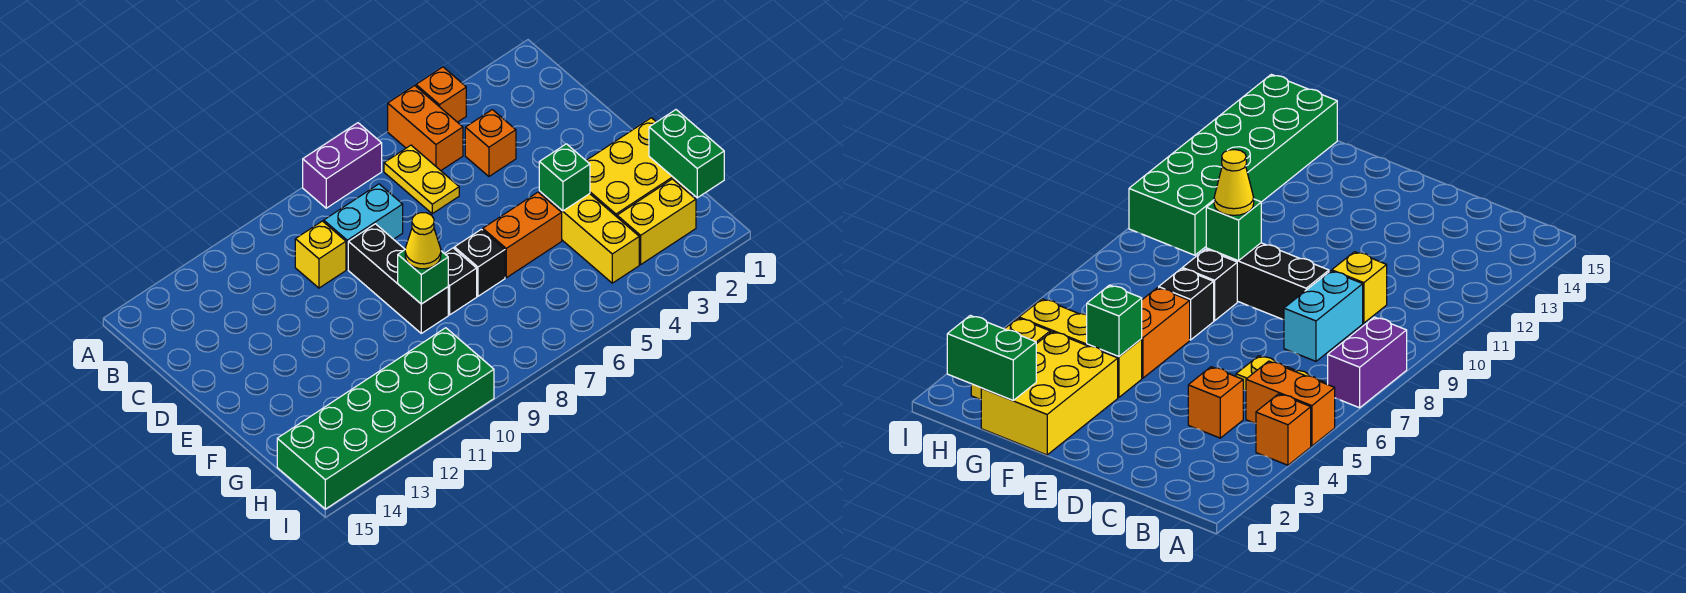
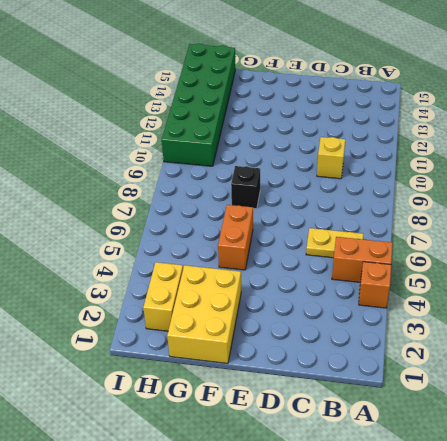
none -> purple brick A7:A8 level 1
none -> orange brick C4 level 1
none -> cyan brick C8:C9 level 1

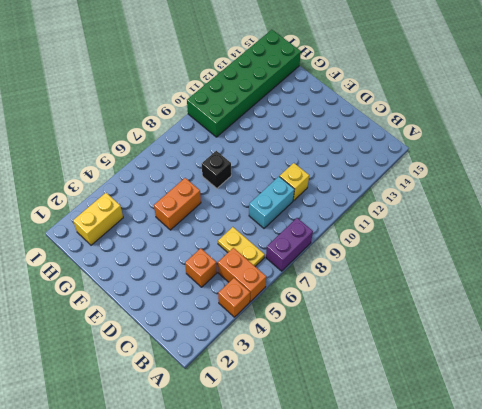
none -> black brick D9:F9 level 1
none -> yellow brick F1:G3 level 1
none -> yellow brick F4:H4 level 1

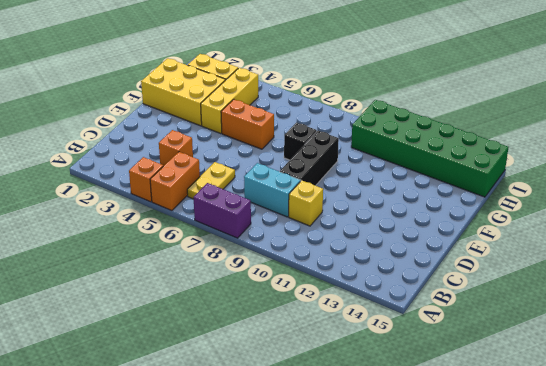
none -> black brick F7 level 1
none -> green brick F4 level 2
none -> green brick F9 level 2

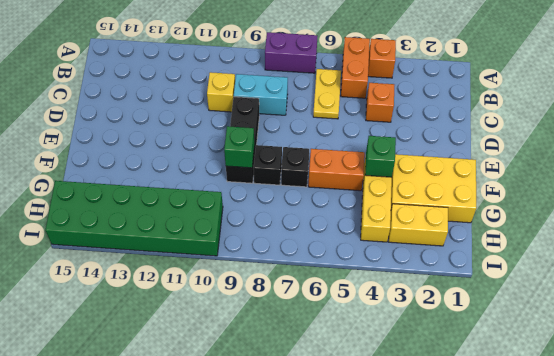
none -> green brick G1:H1 level 2
none -> yellow cone F9 level 3

